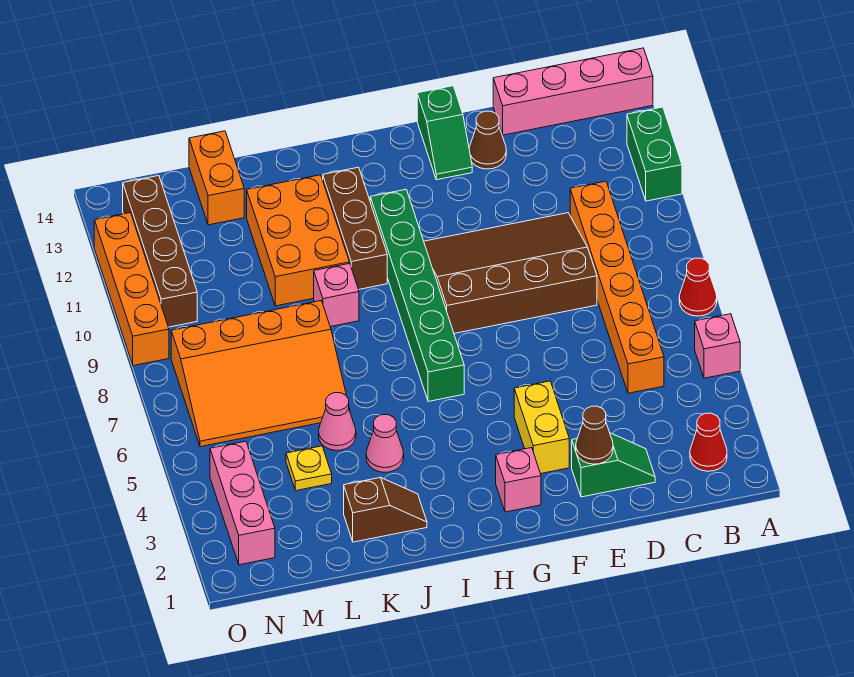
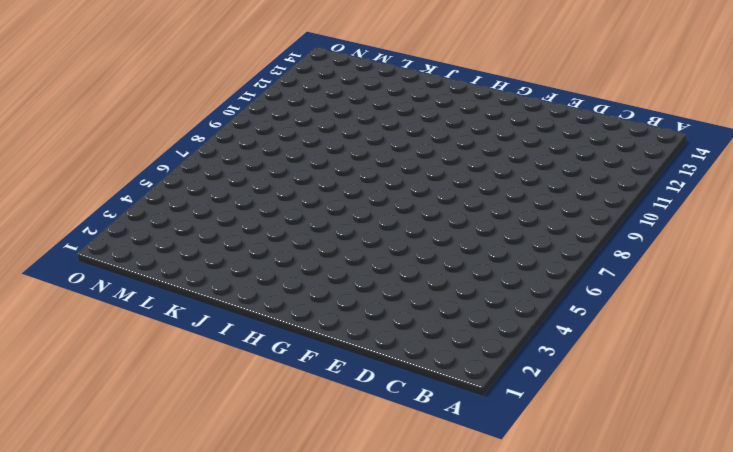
none -> pink brick A5 level 1
none -> red cone A7 level 1
none -> green brick A11:A12 level 1

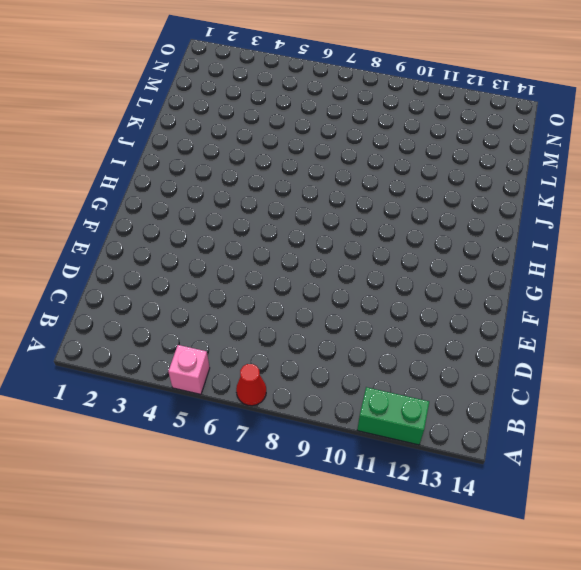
none -> pink brick A14:D14 level 1
none -> red cone B2 level 1
none -> orange brick C5:C10 level 1

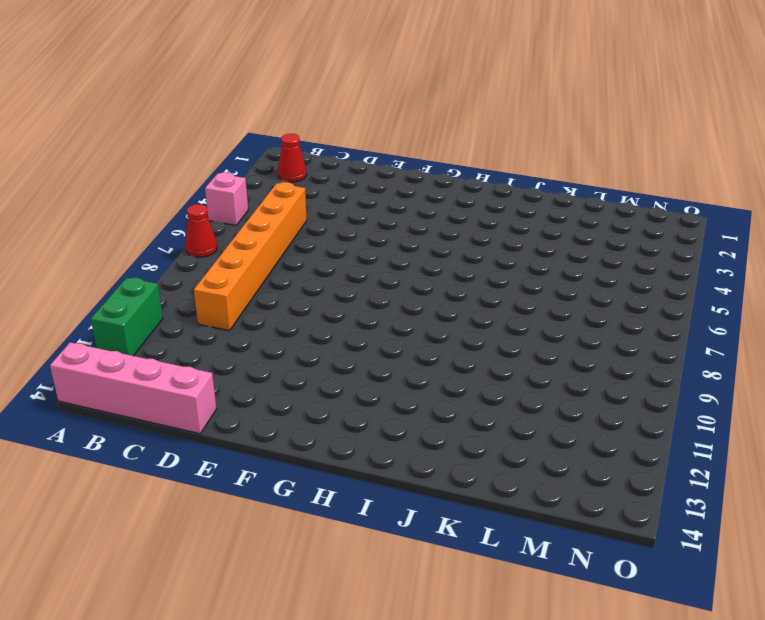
none -> green slope D2:E2 level 1 top E
none -> brown slope D8:G10 level 1 top 8
none -> brown cone E13 level 1

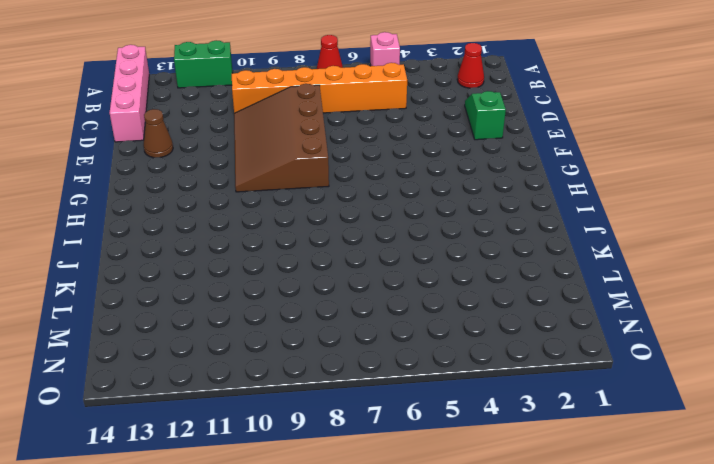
none -> yellow brick F3:F4 level 1
none -> green slope F13:F14 level 1 top 14
none -> pink brick G2 level 1

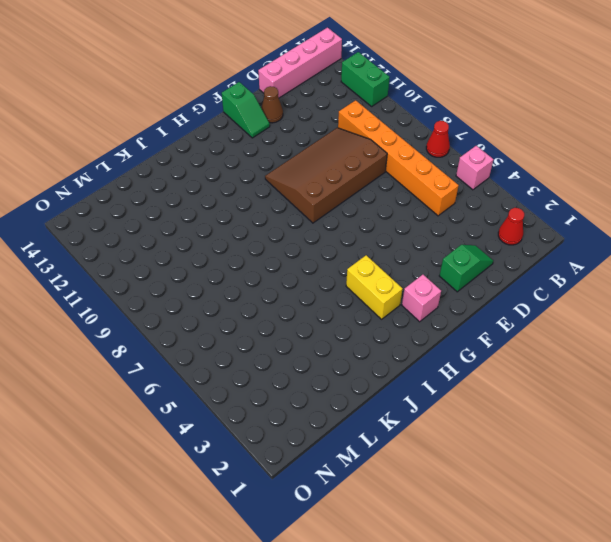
yellow brick H3:H4 level 1 -> yellow brick F3:F4 level 1
none -> green brick H6:H11 level 1
none -> brown brick I10:I12 level 1
none -> brown slope J2:K2 level 1 top K

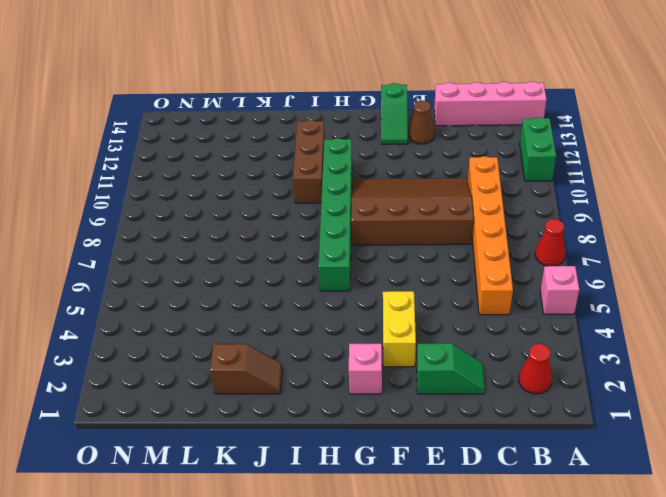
none -> pink cone J4 level 1
none -> pink brick J9 level 1
none -> orange brick J10:K12 level 1

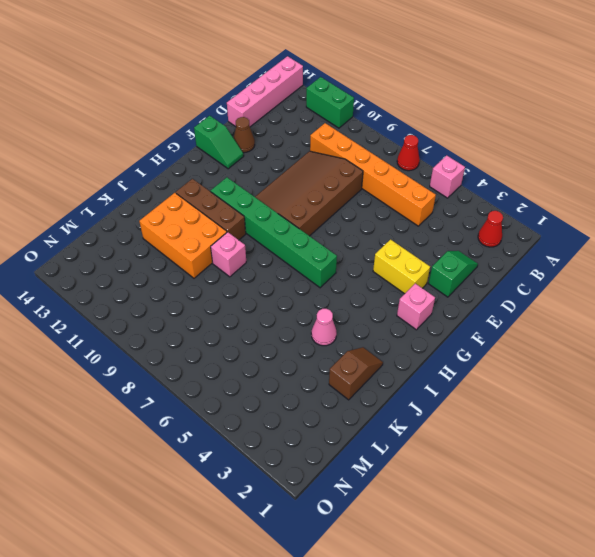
none -> pink cone K5 level 1
none -> orange slope K6:N8 level 1 top 8
none -> yellow plate L4 level 1

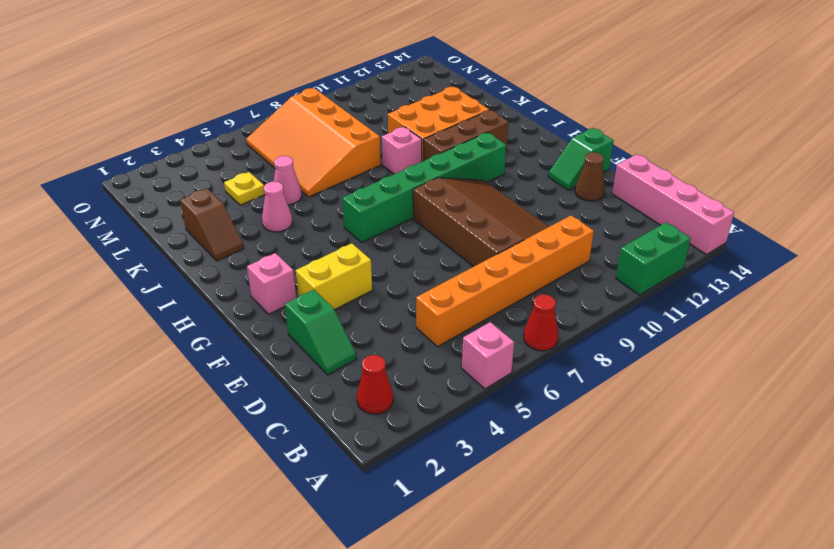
none -> orange brick L13:L14 level 1
none -> pink brick N2:N4 level 1
none -> brown brick N10:N13 level 1

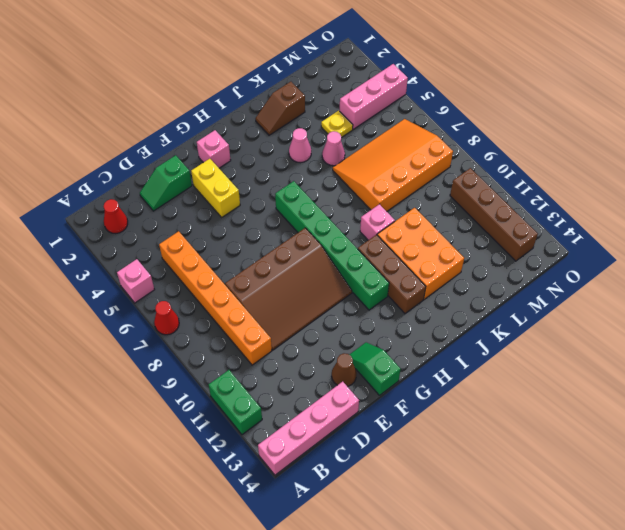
pink brick M4:O4 level 1 -> pink brick N2:N4 level 1
none -> orange brick L13:L14 level 1
none -> orange brick O9:O12 level 1
none -> brown cone E2 level 2

